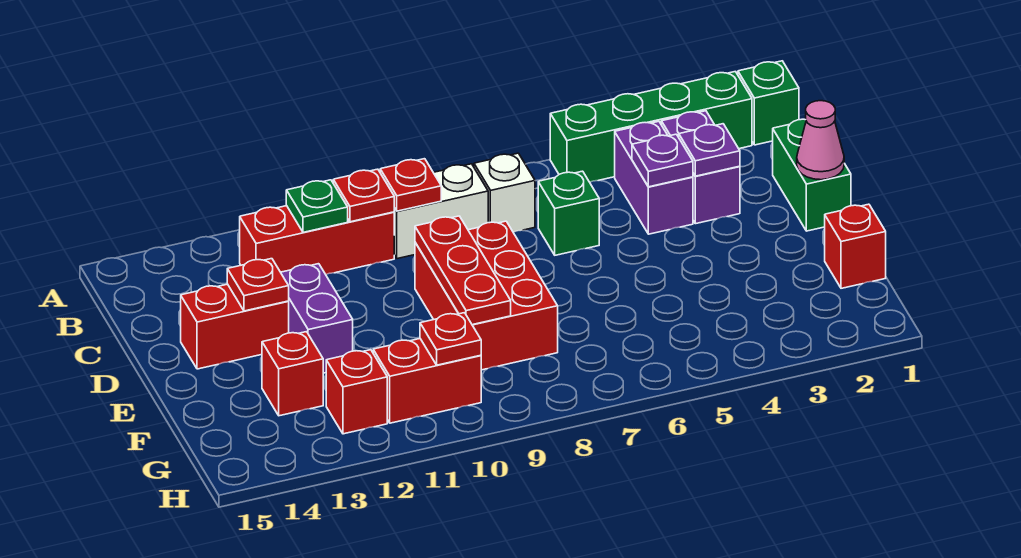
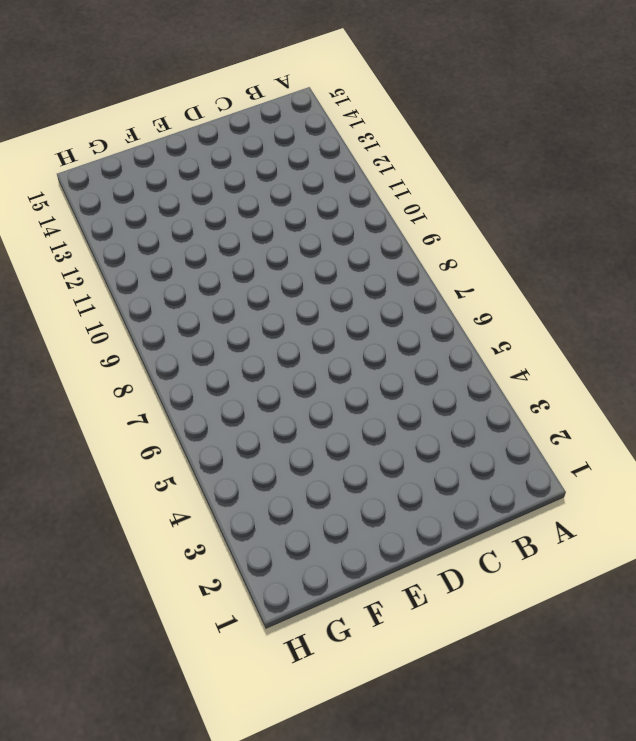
none -> green brick A1 level 1
none -> green brick A2:A5 level 1
none -> purple brick B3:C3 level 1

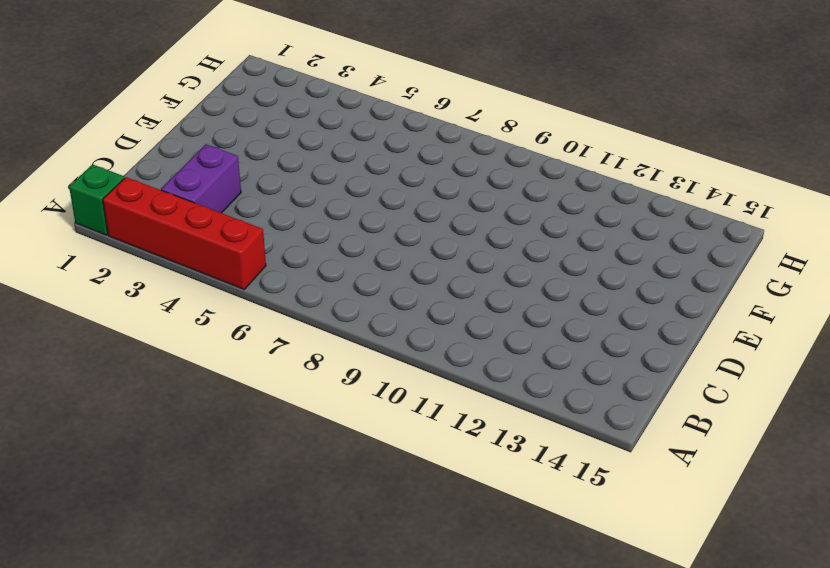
red brick A2:A5 level 1 -> green brick A2:A5 level 1
none -> purple brick B4:C4 level 1
none -> white brick B7 level 1
none -> white brick B8:B9 level 1

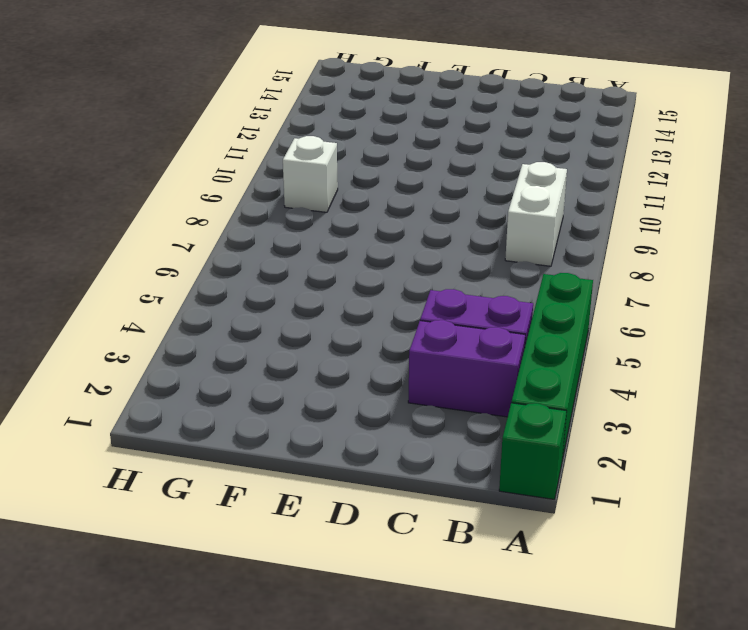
white brick G9 level 1 -> white brick B7 level 1
none -> red brick B10:B12 level 1
none -> green brick C1:D1 level 1
none -> green brick C6 level 1

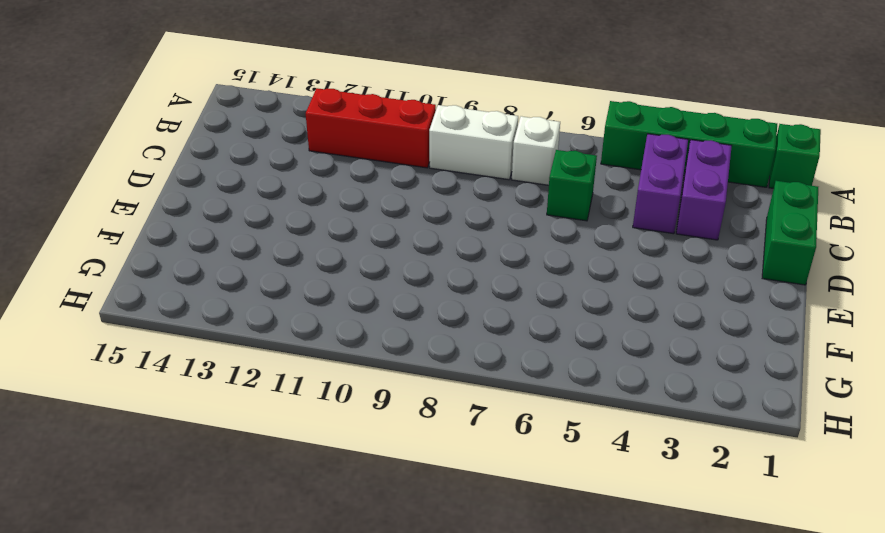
none -> red brick D8:F9 level 1
none -> purple brick D12:E12 level 1
none -> red brick D13:D14 level 1

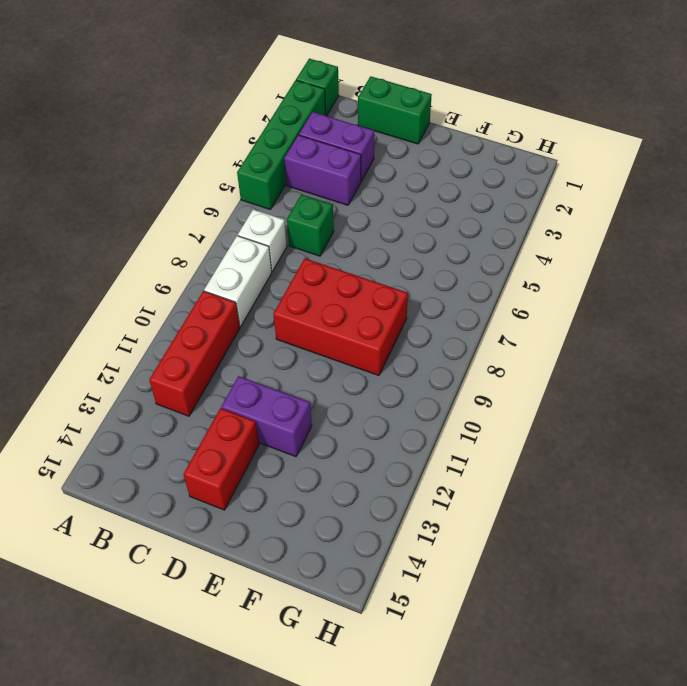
none -> red brick F1 level 1
none -> red brick F13 level 1
none -> red brick G10:G11 level 1

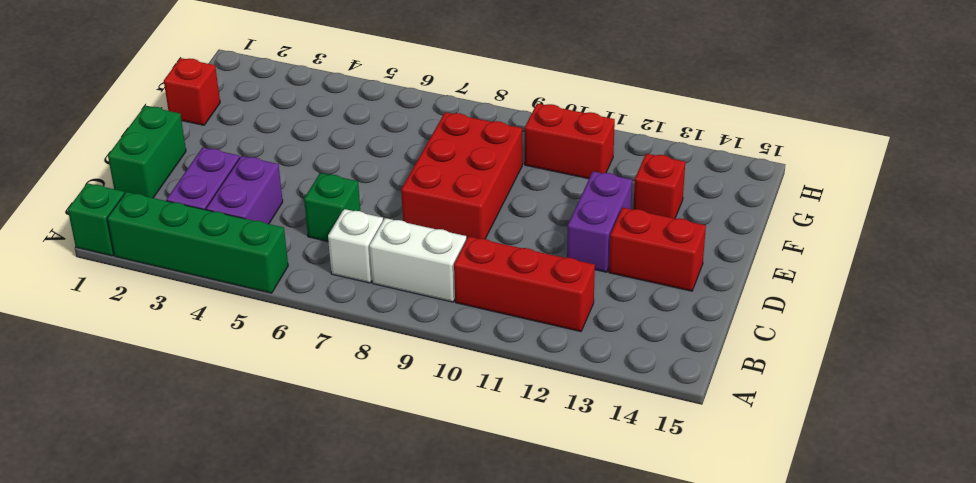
none -> red brick G12 level 1
none -> red plate B9 level 2
none -> red plate B10 level 2

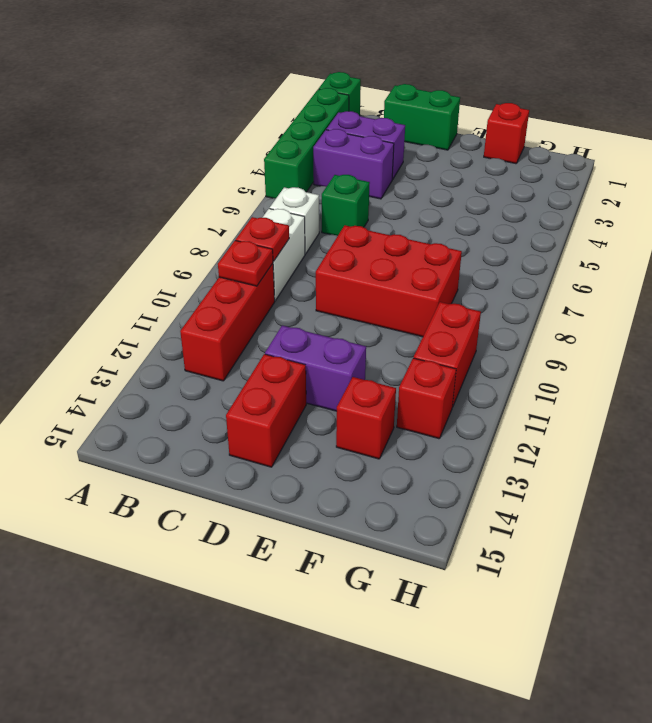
none -> green plate B11 level 2
none -> purple plate C3 level 2
none -> purple plate C4 level 2

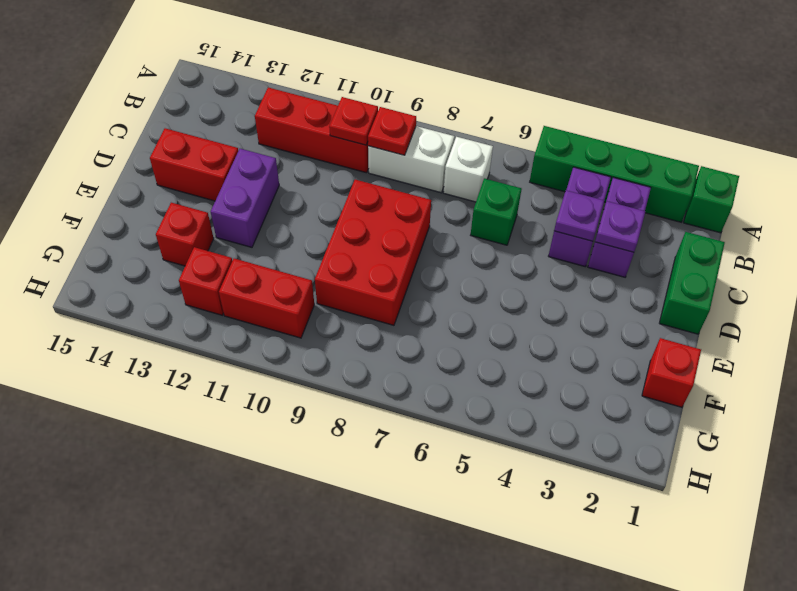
none -> green plate B11 level 2
none -> pink cone D1 level 2
none -> red plate D9:F9 level 2

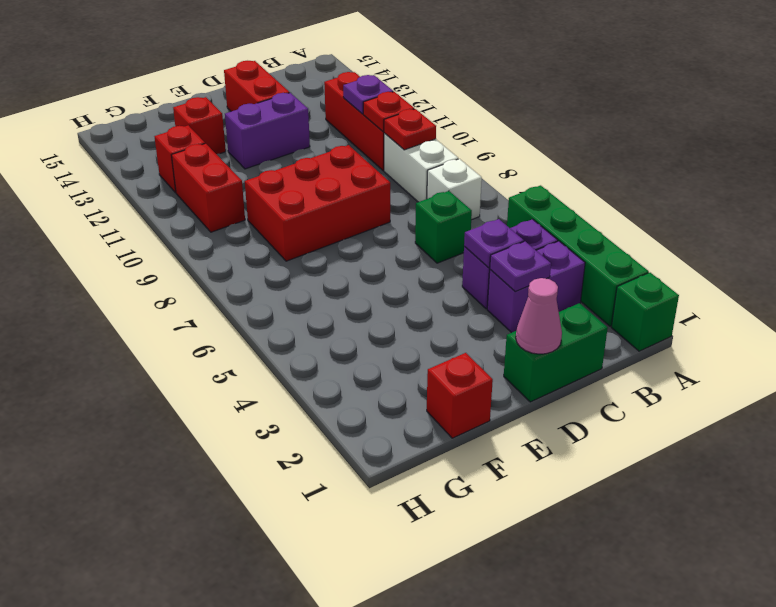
purple plate B11 level 2 -> green plate B11 level 2
none -> red plate D9:F9 level 2
none -> red plate D13 level 2
none -> red plate G10 level 2

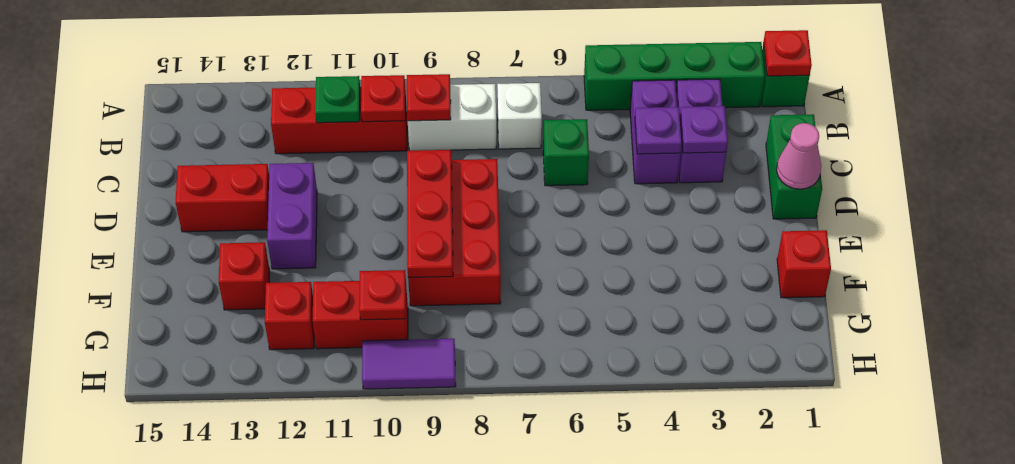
red plate A1 level 2 -> red plate D13 level 2
purple tile H9:H10 level 1 -> none

